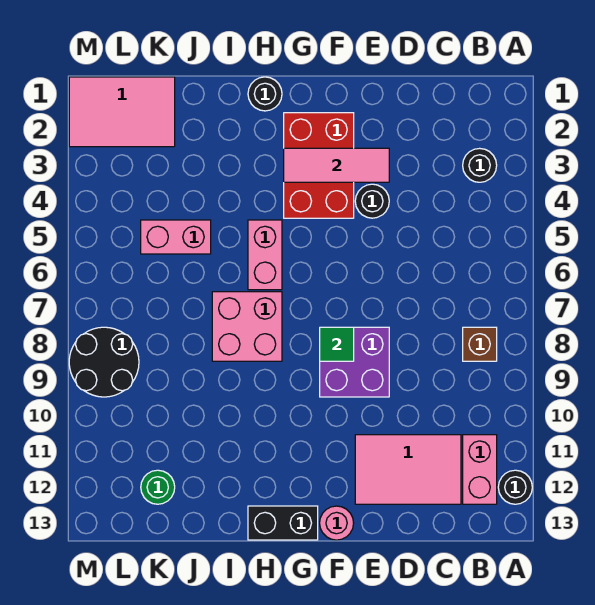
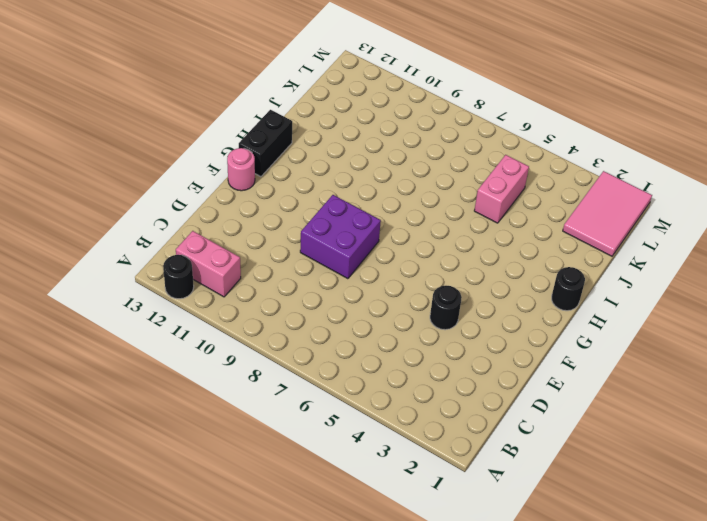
none -> black round brick B3 level 1
none -> brown brick B8 level 1
none -> pink tile C11:E12 level 1

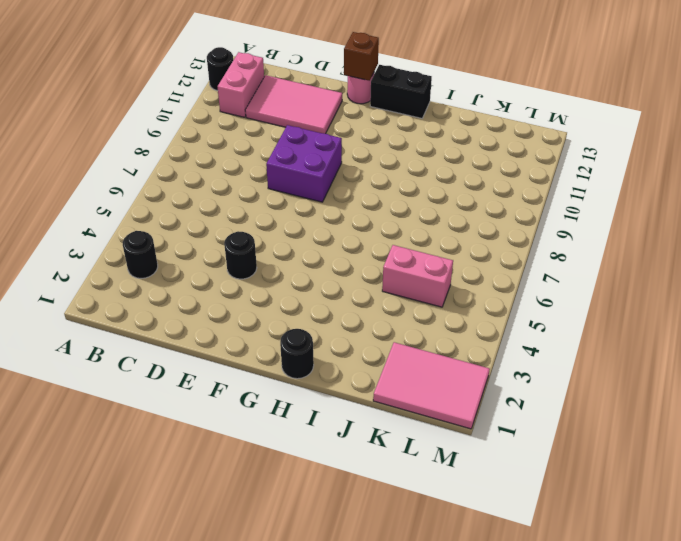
brown brick F13 level 2 -> brown brick B8 level 1
none -> red brick F2:G4 level 1
none -> pink brick H5:H6 level 1
none -> pink brick H7:I8 level 1

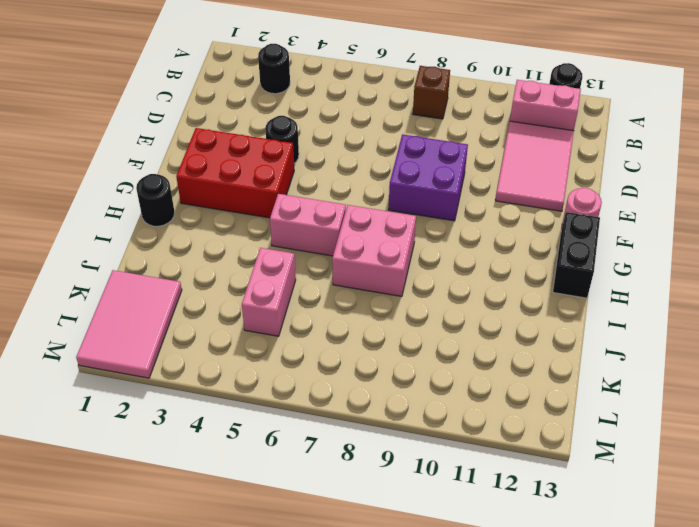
none -> green round brick K12 level 1
none -> black round brick L8:M9 level 1
none -> pink tile E3:G3 level 2

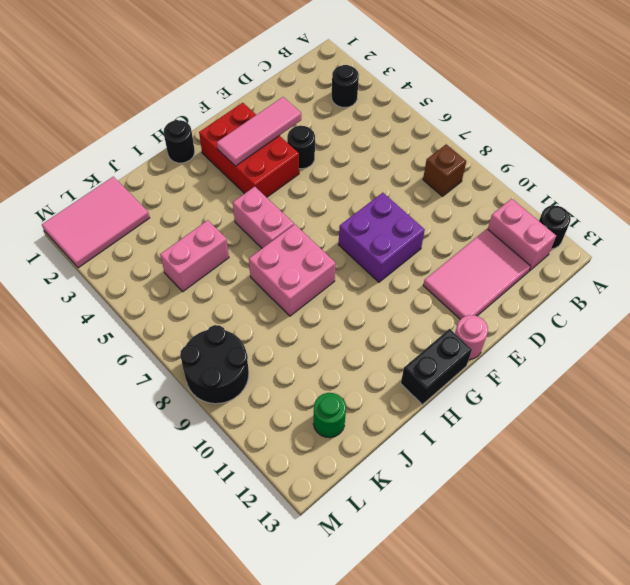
none -> green tile F8 level 2

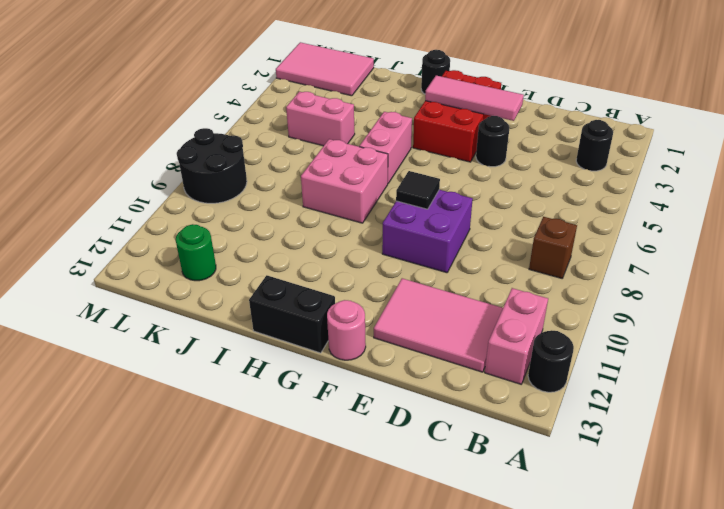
black tile F8 level 2 -> green tile F8 level 2

